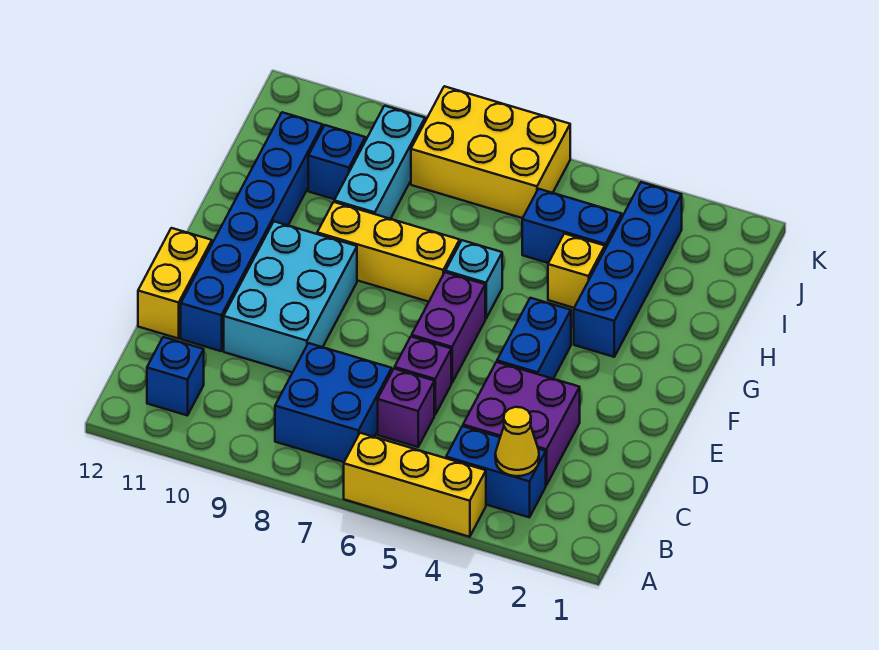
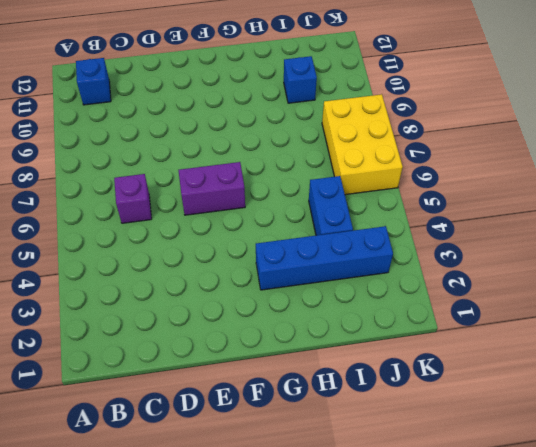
none -> yellow brick A4:A6 level 1
none -> blue brick B3:B4 level 1
none -> blue brick B7:C8 level 1

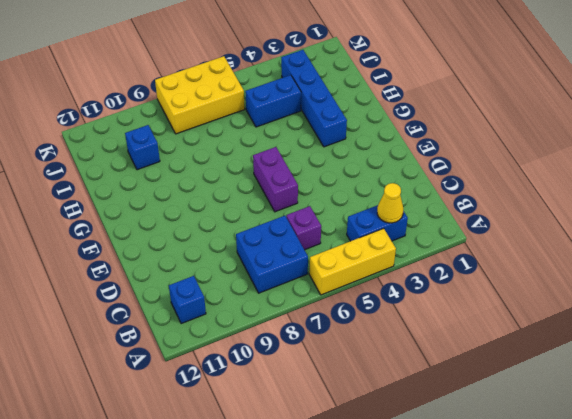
none -> purple brick C3:D4 level 1
none -> purple brick D6 level 1
none -> cyan brick D9:F10 level 1

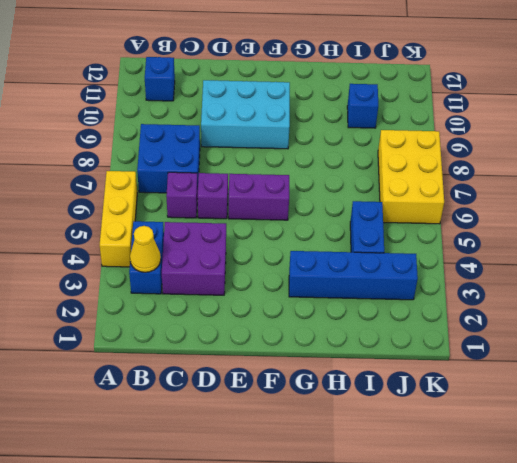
none -> blue brick D11:I11 level 1
none -> yellow brick D12:E12 level 1
none -> blue brick E4:F4 level 1

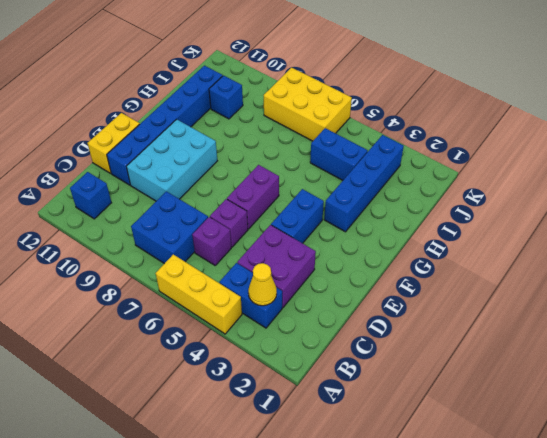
none -> cyan brick G6 level 1
none -> yellow brick G7:G9 level 1
none -> yellow brick H4 level 1

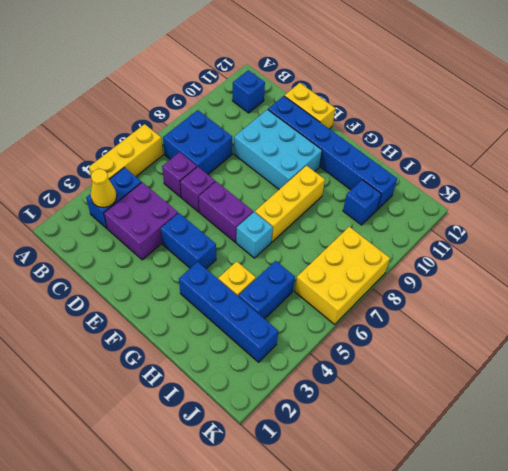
none -> cyan brick H9:J9 level 1

